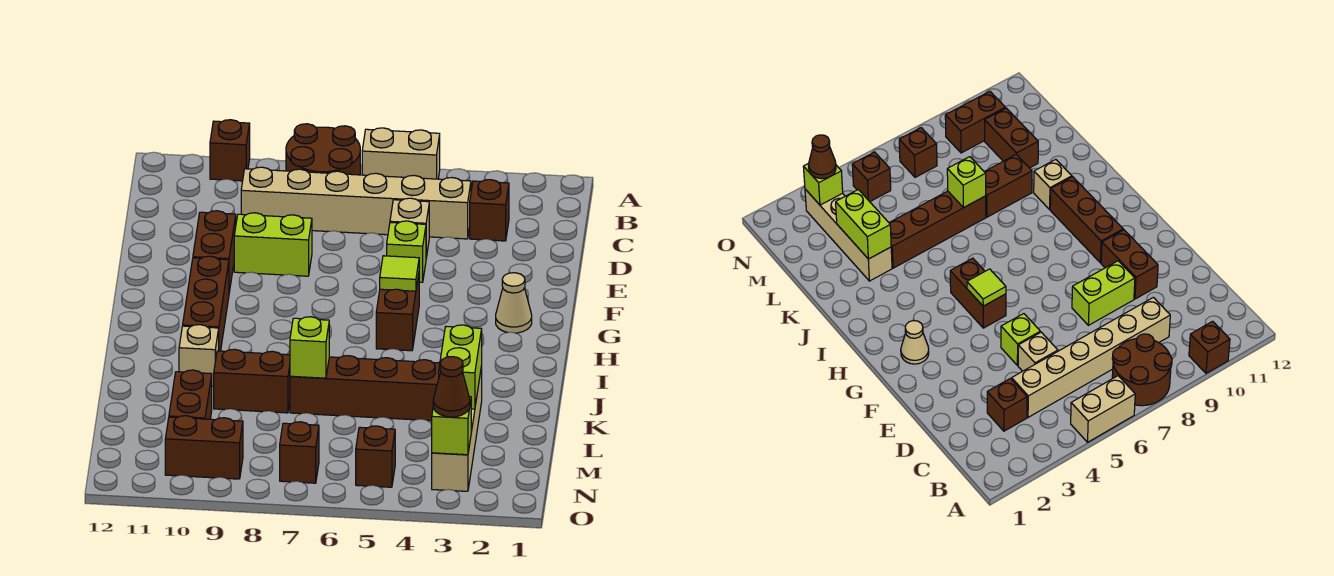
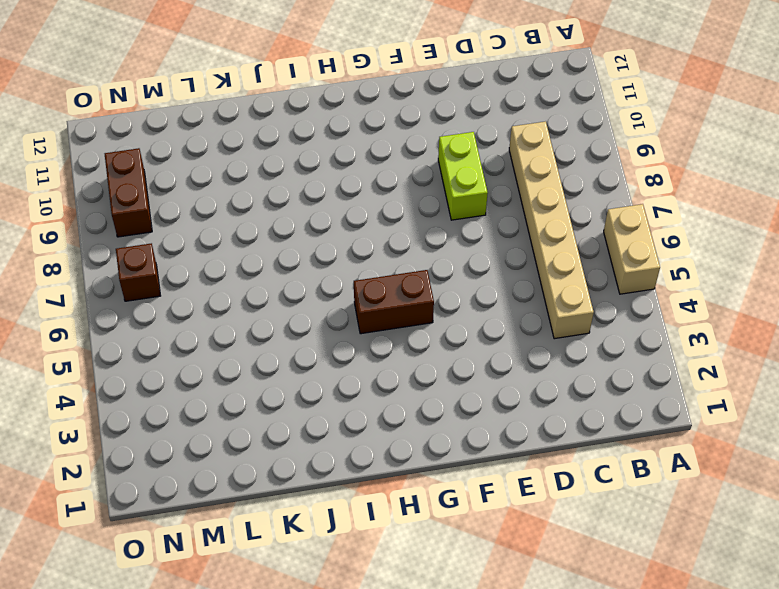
none -> brown round brick A7:B8 level 1
none -> brown brick A10 level 1
none -> brown brick C3 level 1

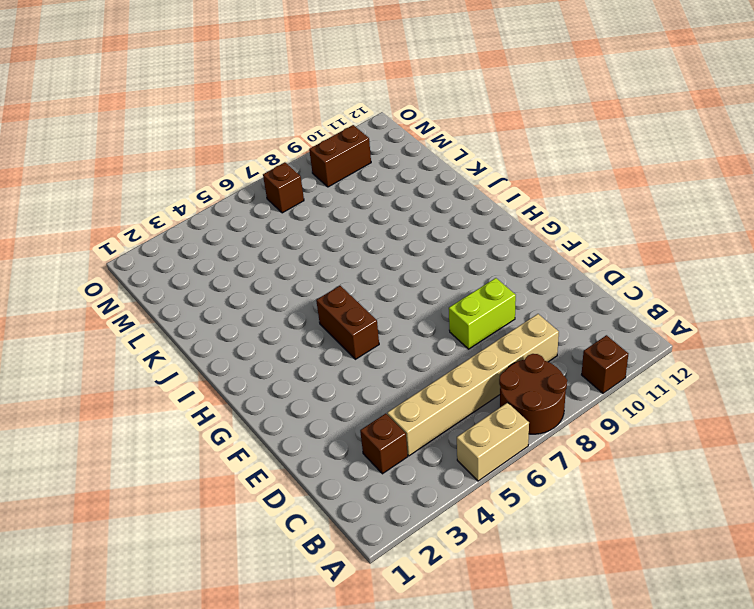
none -> tan brick D5 level 1
none -> lime brick E5 level 1
none -> brown brick E10:F10 level 1

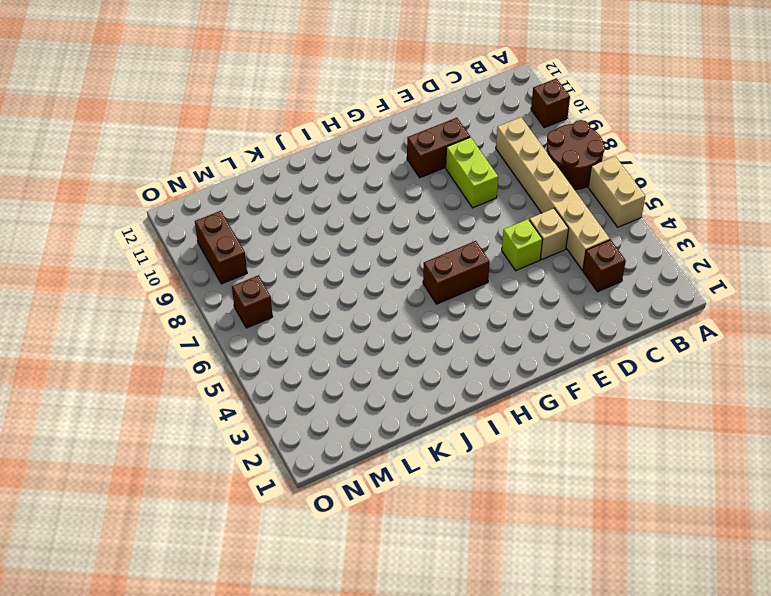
none -> tan cone G2 level 1
none -> brown brick G10:I10 level 1
none -> tan brick J10 level 1

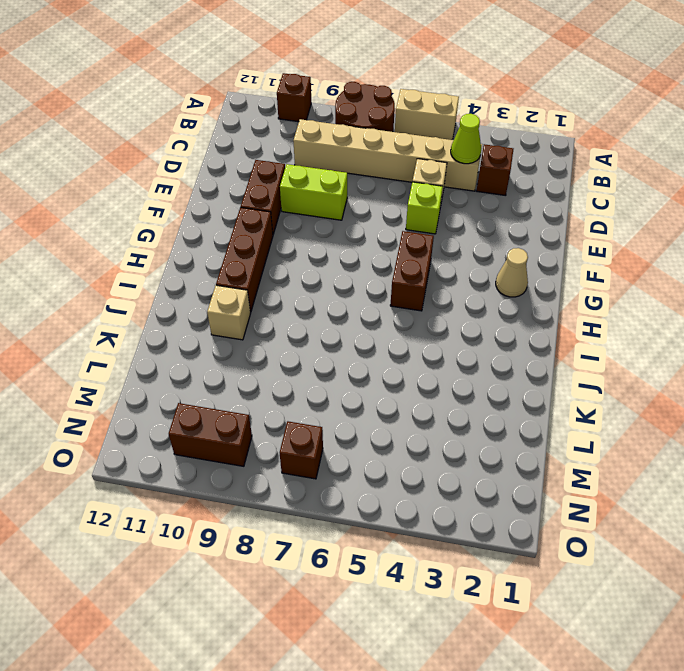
lime cone C4 level 2 -> none
none -> tan brick K3:N3 level 1
none -> brown brick K4:K7 level 1
none -> brown brick K8:K9 level 1

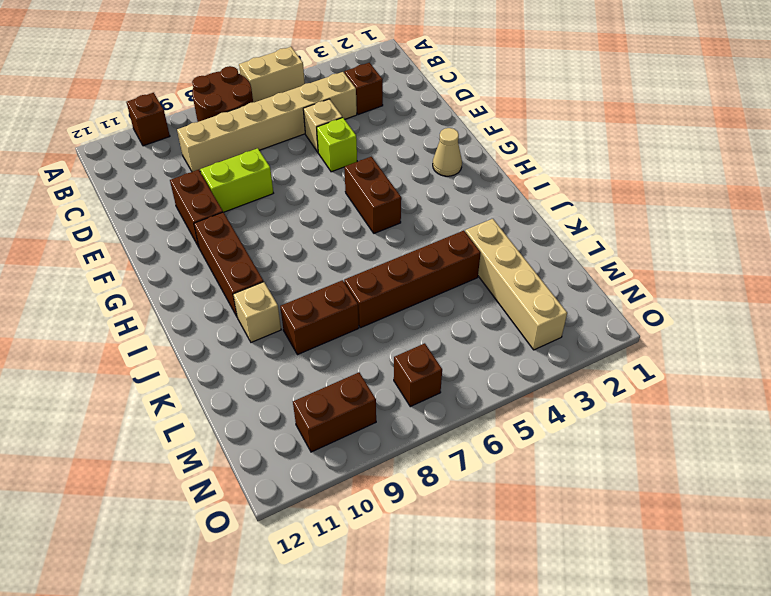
none -> brown brick L10:M10 level 1
none -> brown brick N5 level 1
none -> lime tile G5 level 2

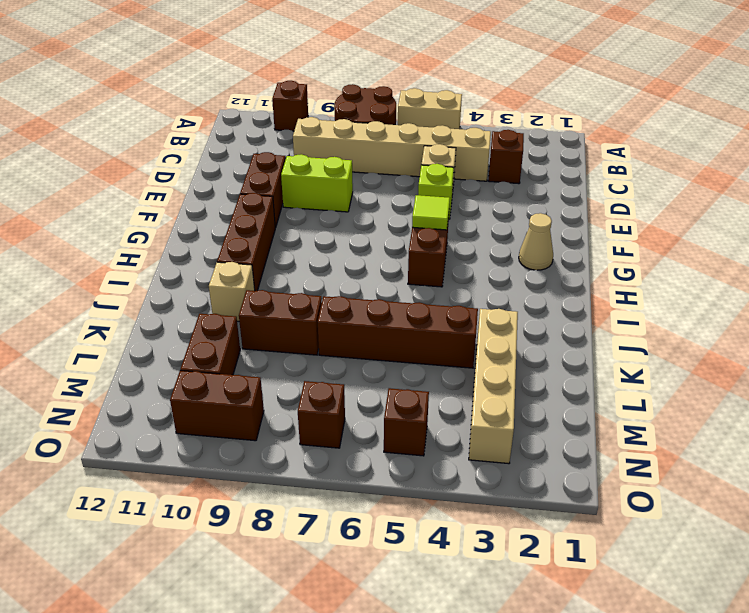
none -> lime brick K3:L3 level 2
none -> lime brick K7 level 2
none -> lime brick N3 level 2

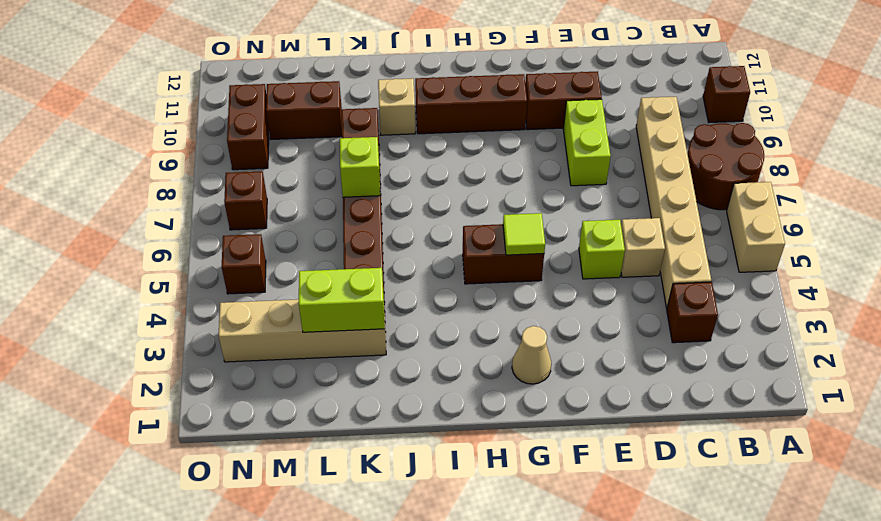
none -> lime brick N3 level 2
none -> brown cone N3 level 3

